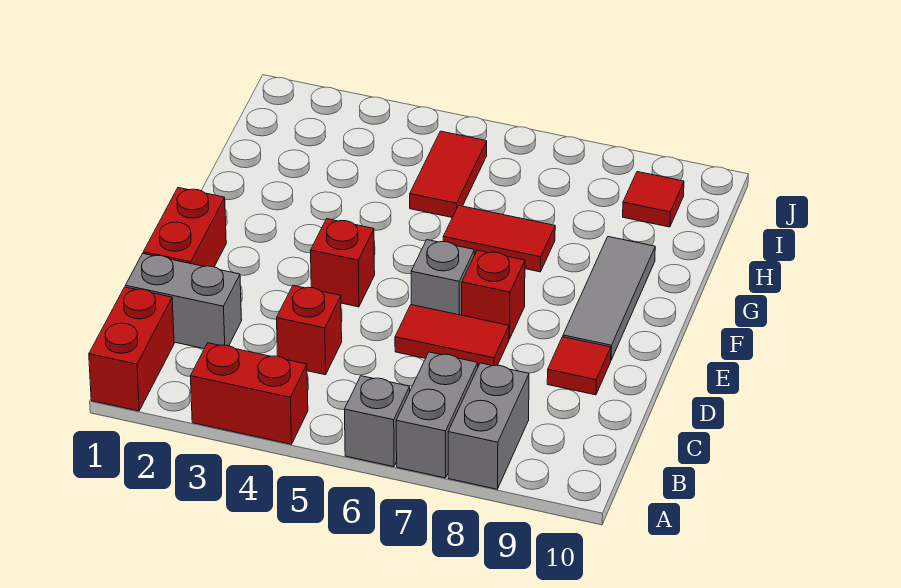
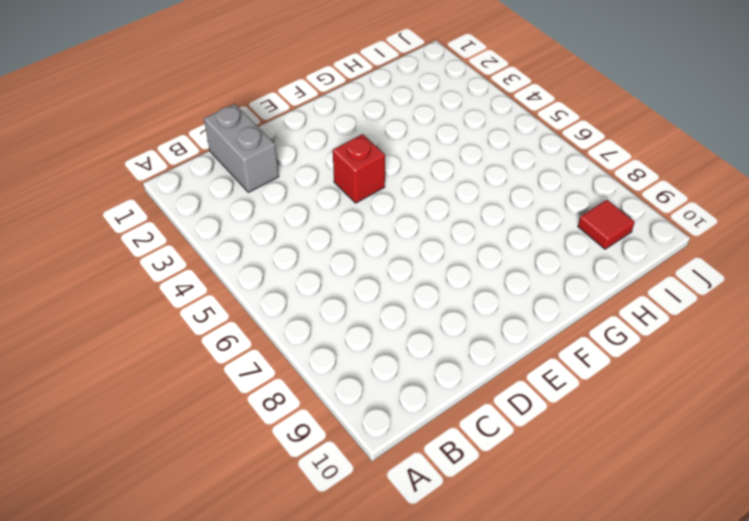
none -> red brick A1:B1 level 1
none -> red brick A3:A4 level 1
none -> grey brick A6 level 1

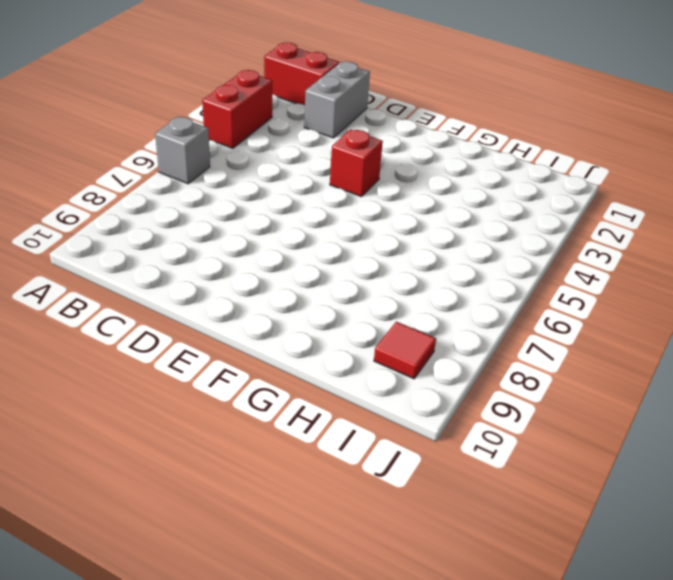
none -> grey brick A7:B7 level 1
none -> grey brick A8:B8 level 1
none -> red brick C4 level 1

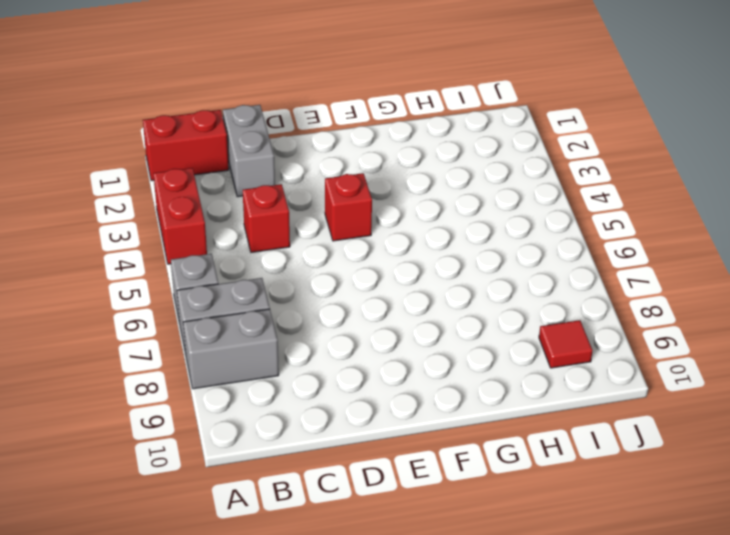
none -> red brick D1:E1 level 1
none -> red tile D6:D7 level 1
none -> red tile D9 level 1

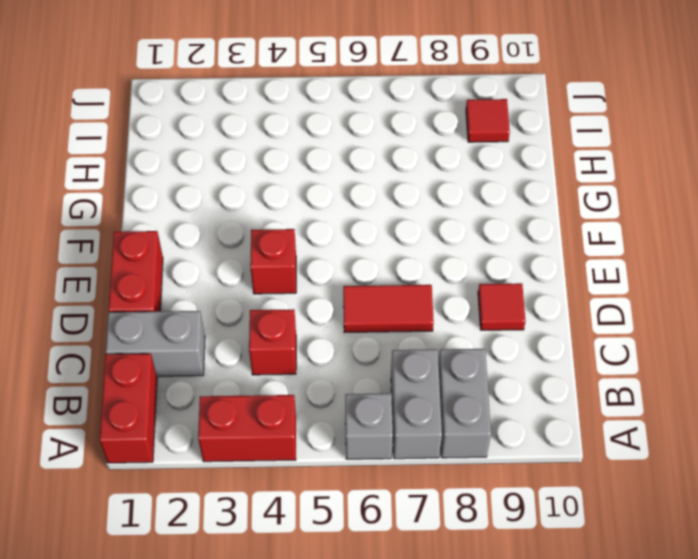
none -> grey brick E6 level 1
none -> red brick E7 level 1
none -> grey tile E9:G9 level 1

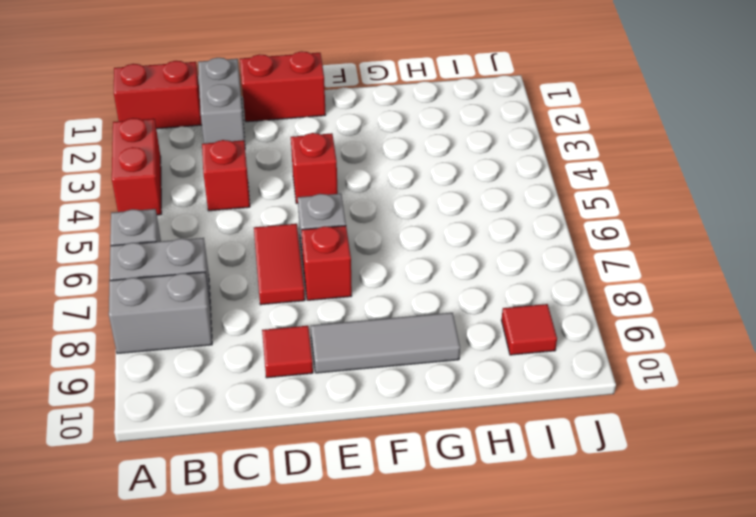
none -> red tile G6:G7 level 1
none -> red tile H5:I5 level 1

